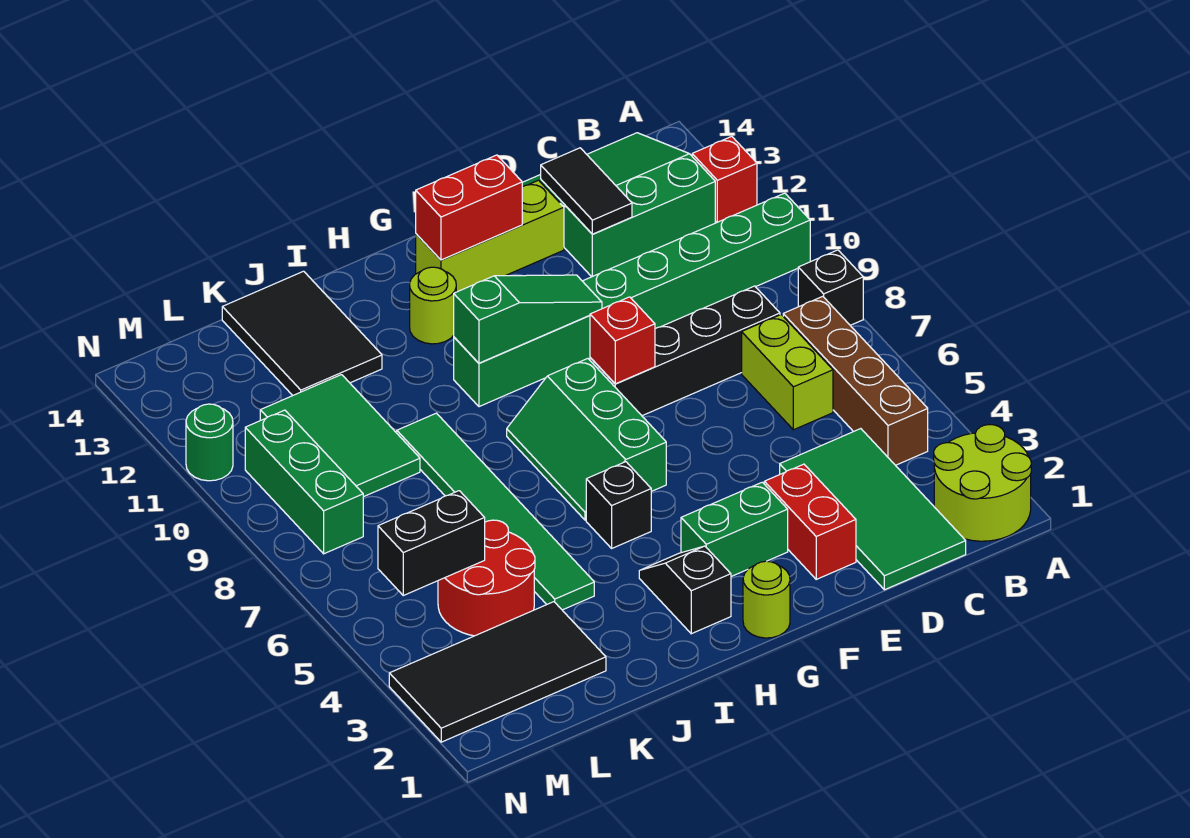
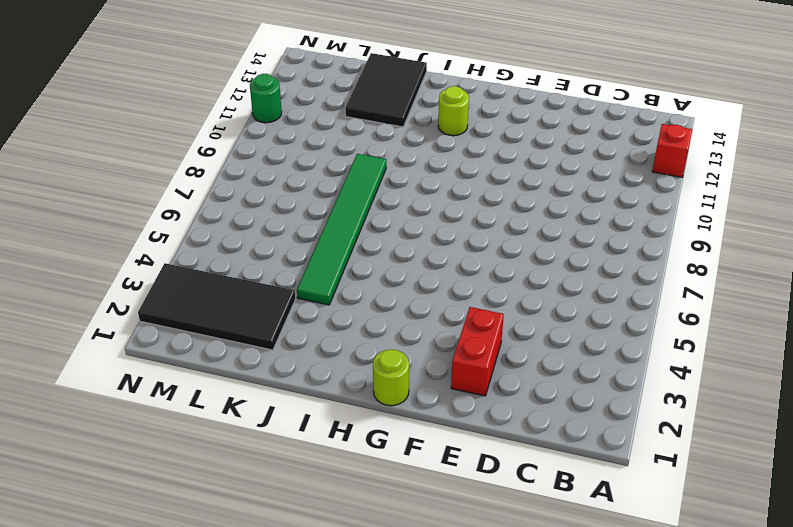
none -> lime round brick A1:B2 level 1
none -> black brick A8 level 1
none -> green brick A10:H10 level 1

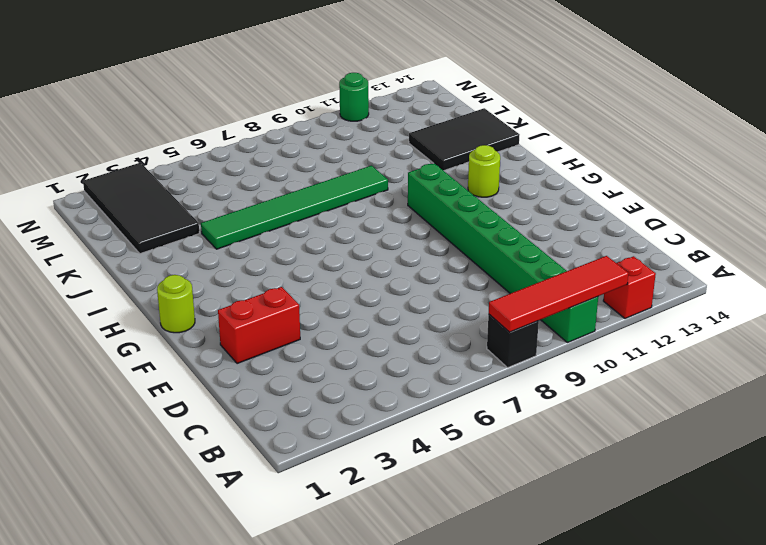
red tile A8:A11 level 2 -> none
none -> lime round brick A1:B2 level 1
none -> brown brick B4:B7 level 1
none -> green slope B12:D14 level 1 top 12

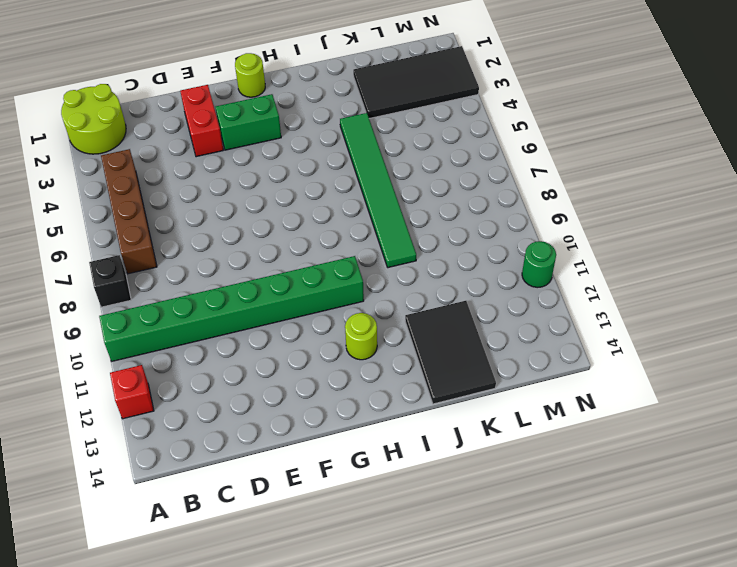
none -> green slope B12:D14 level 1 top 12
none -> green tile C1:D4 level 1
none -> lime brick C6:C7 level 1

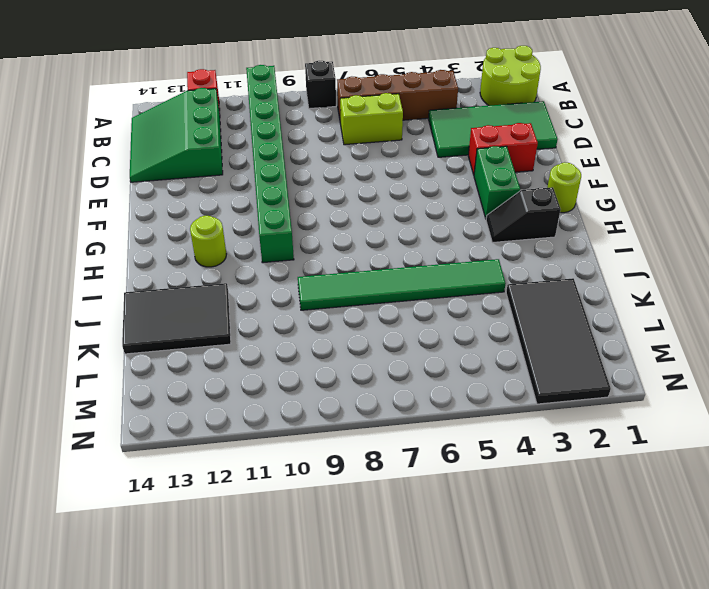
none -> black brick C8:F8 level 1
none -> lime brick E13:G13 level 1
none -> green slope G6:H8 level 1 top G

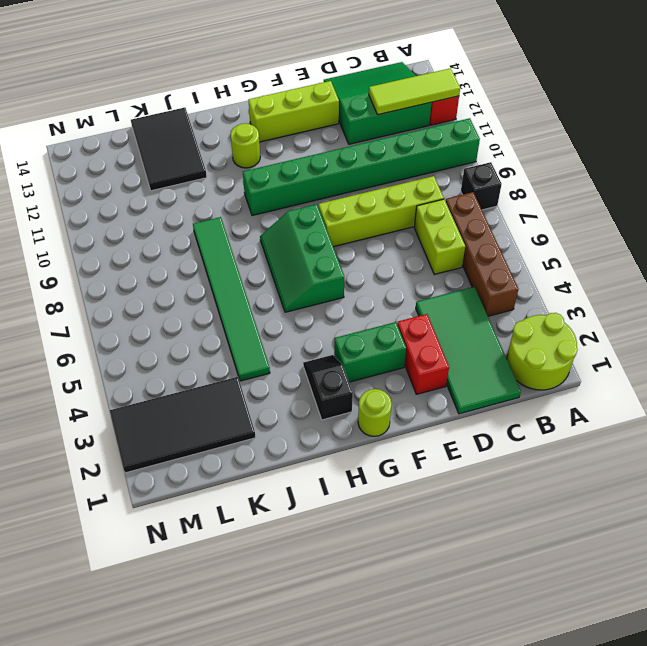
lime tile A12:C12 level 2 -> none
lime brick C8:F8 level 1 -> black brick C8:F8 level 1
none -> black brick H5 level 1
none -> red round brick K4:L5 level 1
none -> green tile K9:L11 level 1

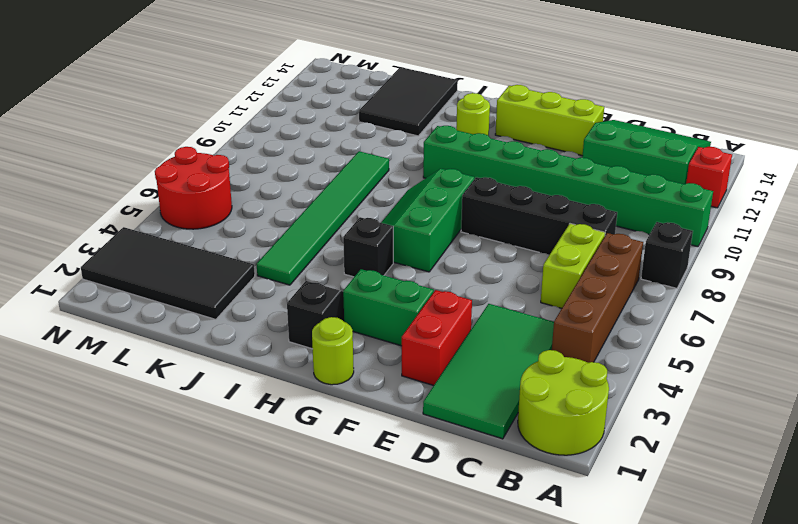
red round brick M5:N6 level 1 -> red round brick K4:L5 level 1
none -> green tile K9:L11 level 1
none -> green brick M8:M10 level 1
none -> green round brick N11 level 1

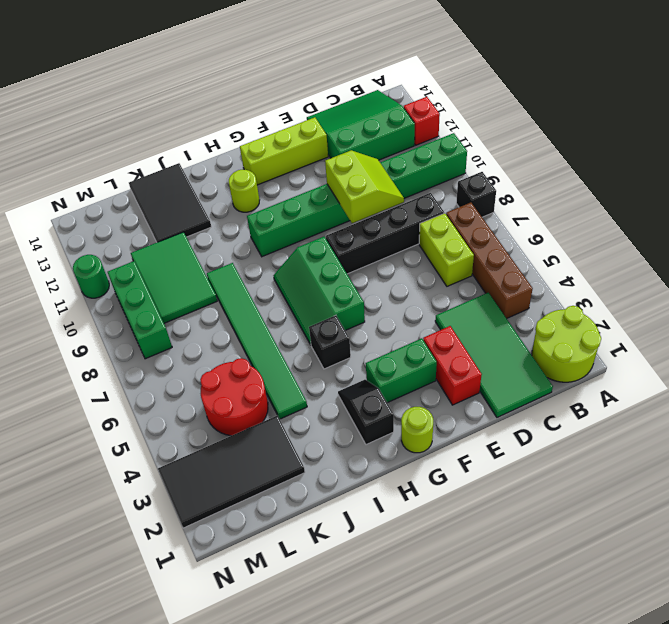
lime slope D9:E10 level 2 top E -> none
none -> black tile D12:D13 level 2
none -> red brick F8 level 2
none -> green slope F10:H10 level 2 top H

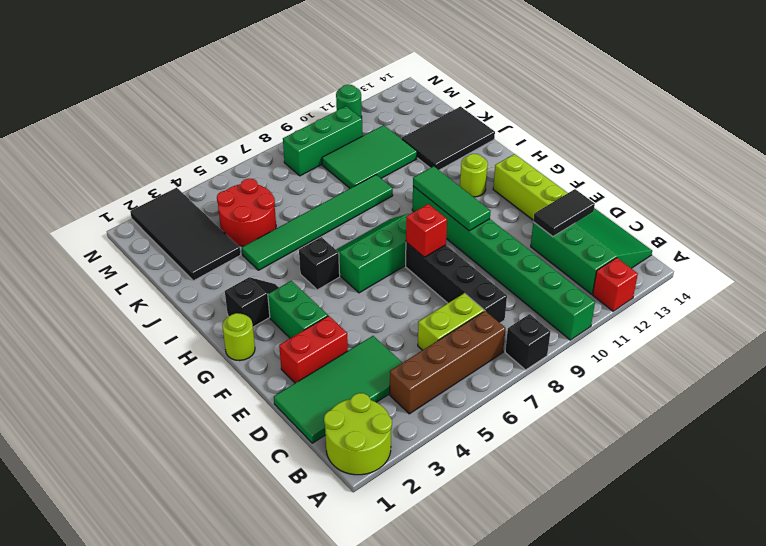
green tile F10:H10 level 2 -> green slope F10:H10 level 2 top H
none -> red brick F13:G13 level 2
none -> black brick L5:M5 level 2

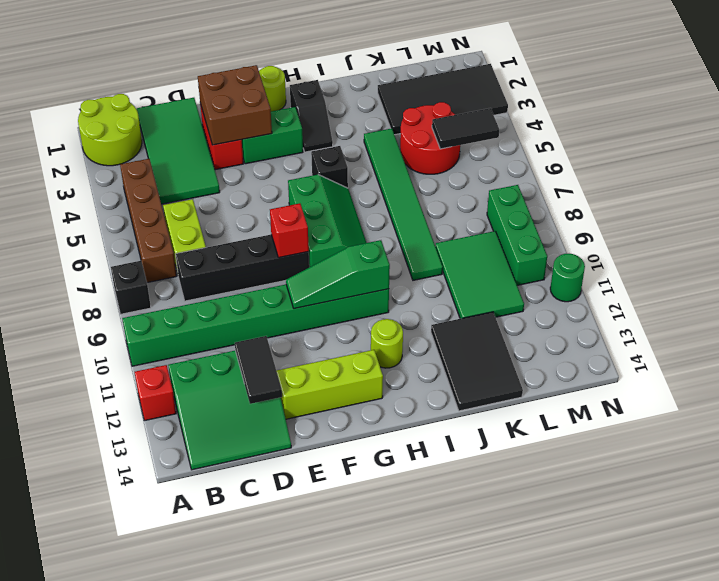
brown brick E2:F3 level 2 -> none
black tile L5:M5 level 2 -> black brick L5:M5 level 2
none -> red brick F13:G13 level 2

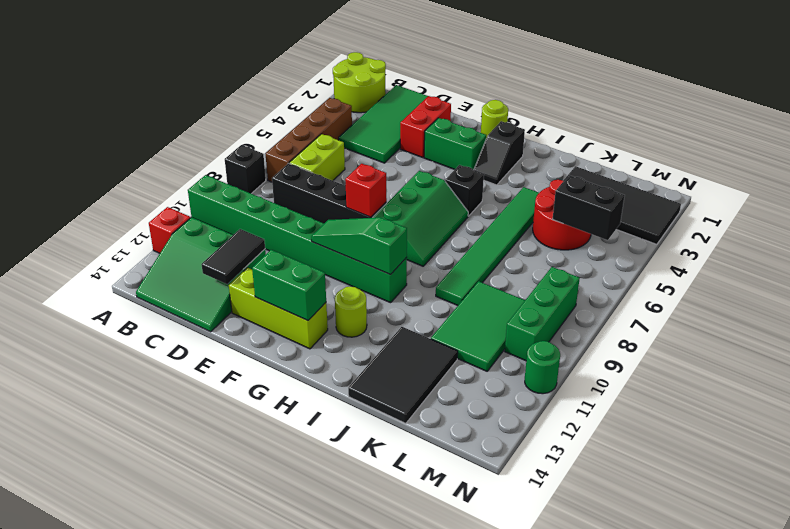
green brick F13:G13 level 2 -> red brick F13:G13 level 2

